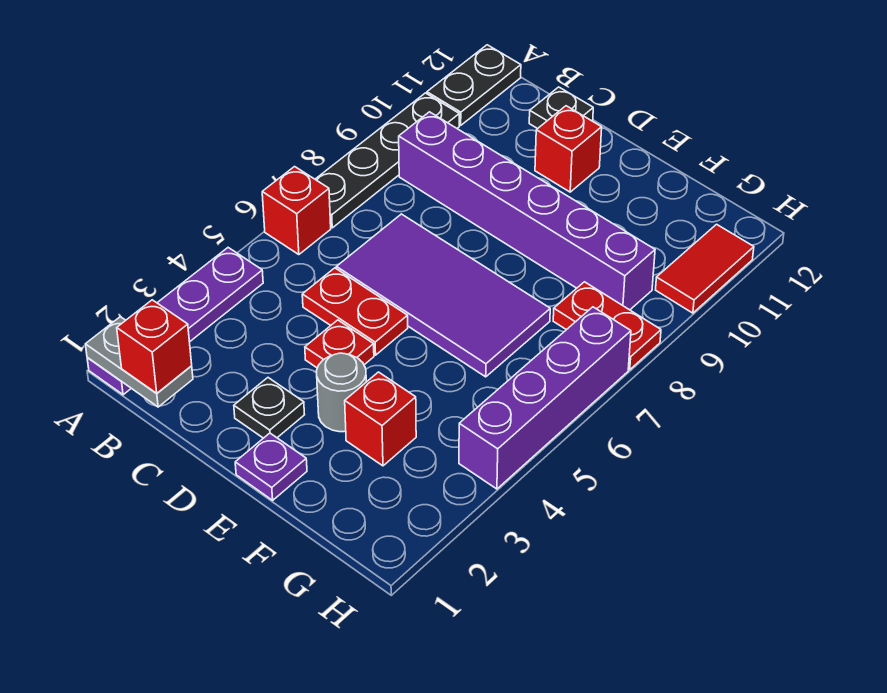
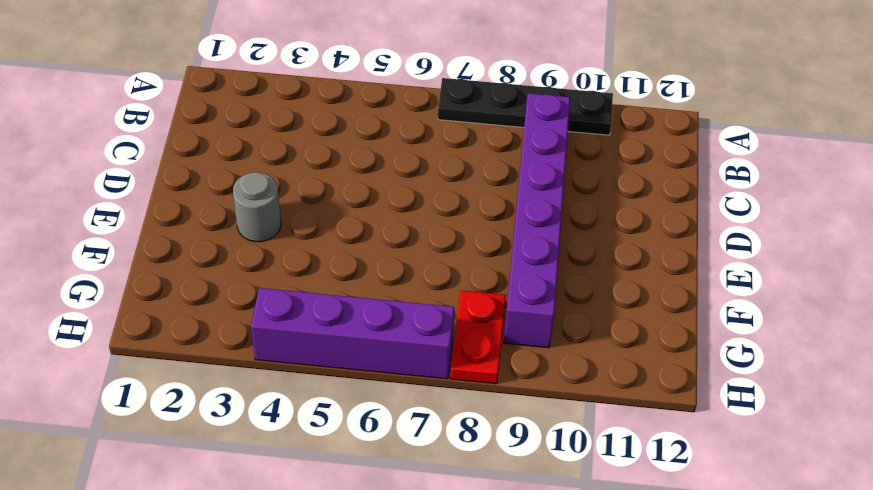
none -> purple plate A1:A4 level 1
none -> red brick A6 level 1
none -> black plate A11:A12 level 1

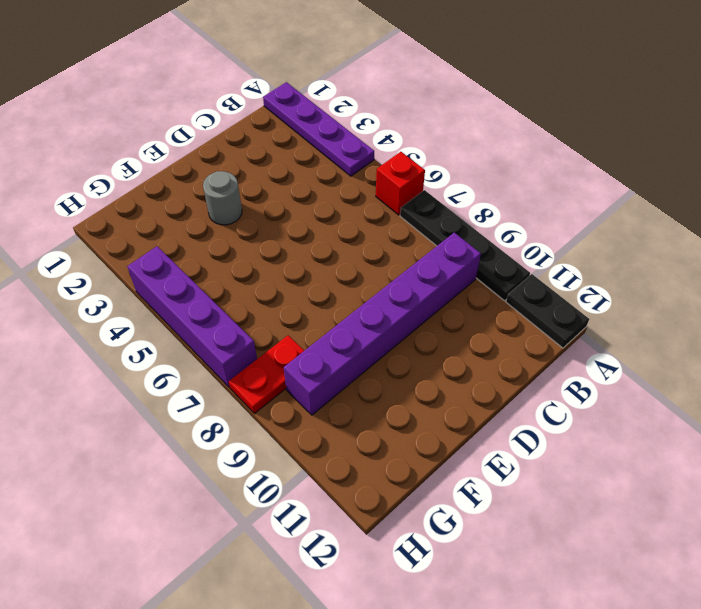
none -> red plate C5:D5 level 1
none -> purple tile C6:F7 level 1
none -> black plate C12 level 1

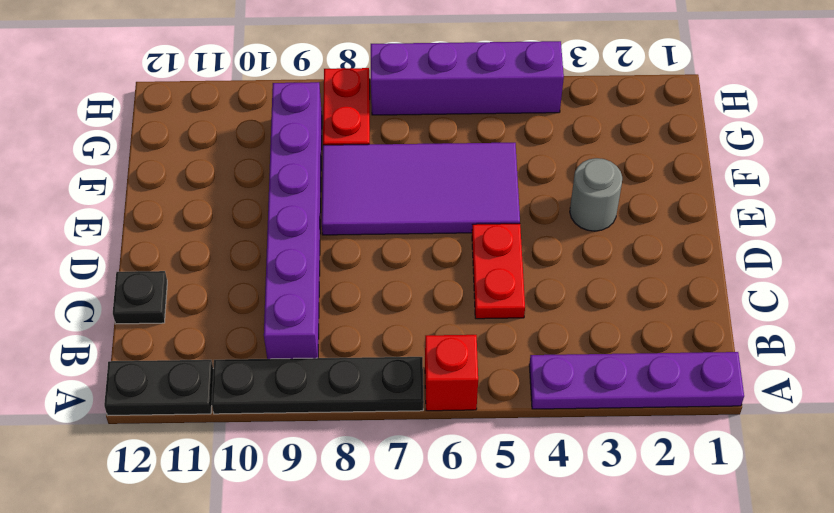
purple tile E5:F8 level 1 -> purple tile C6:F7 level 1
none -> black plate D2 level 1
none -> red plate D4 level 1
none -> red brick D11 level 1

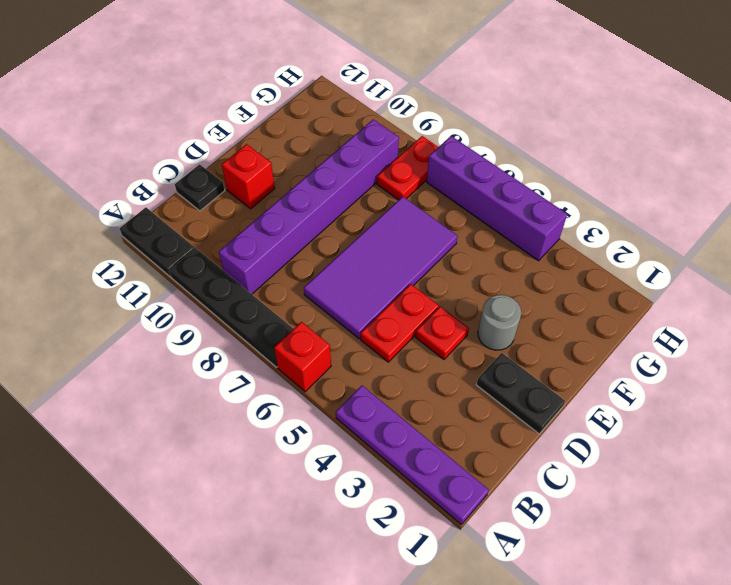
black plate D1:D2 level 1 -> black plate D2 level 1
none -> purple plate E1 level 1
none -> red brick F3 level 1
none -> red tile H10:H11 level 1

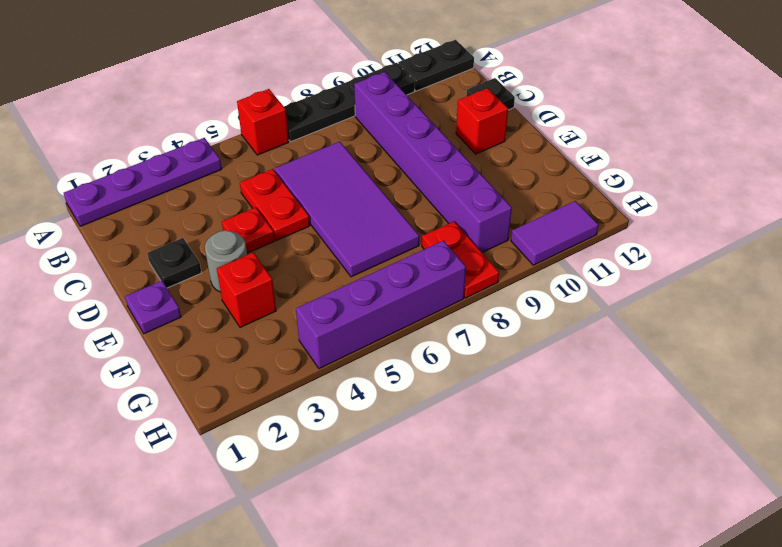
purple tile H10:H11 level 1 -> red tile H10:H11 level 1
none -> grey plate A1:B1 level 2
none -> red brick B1 level 3

